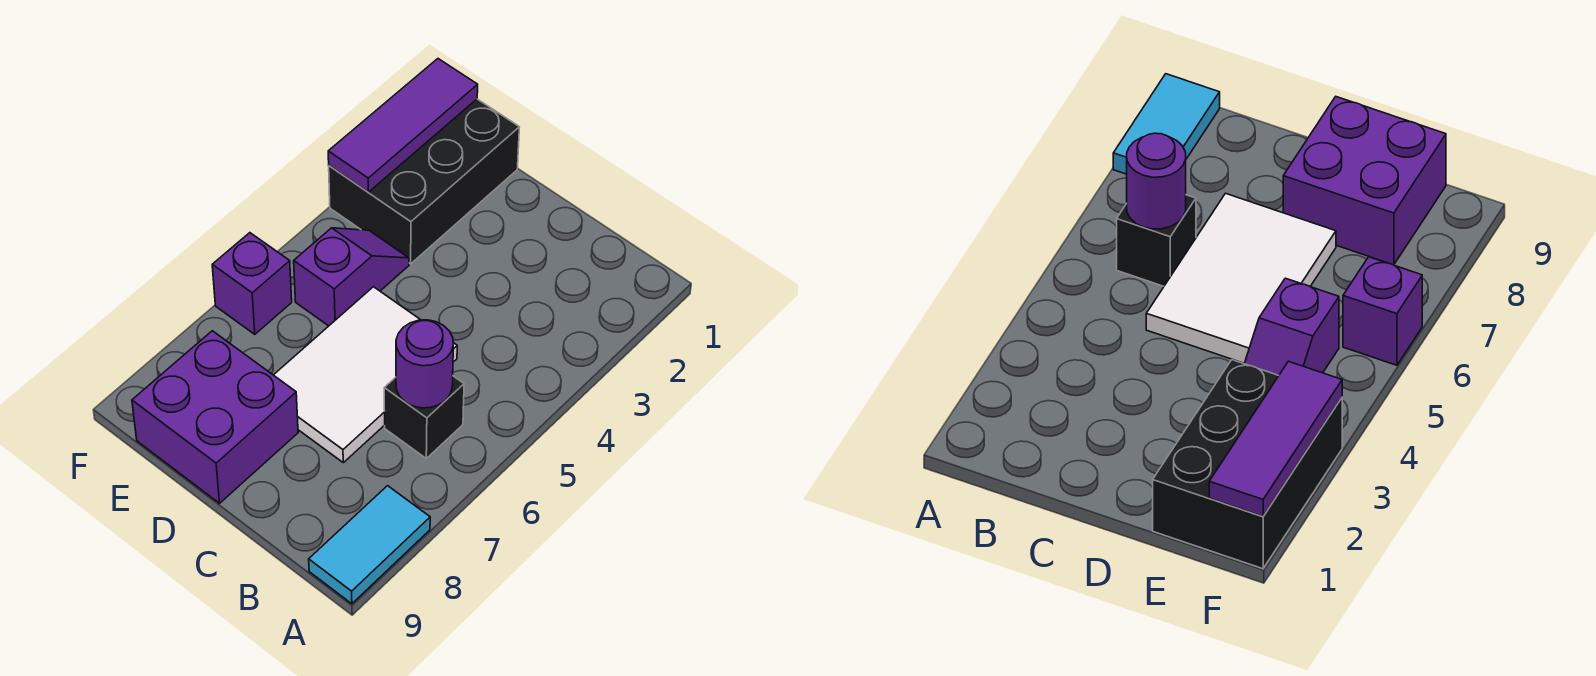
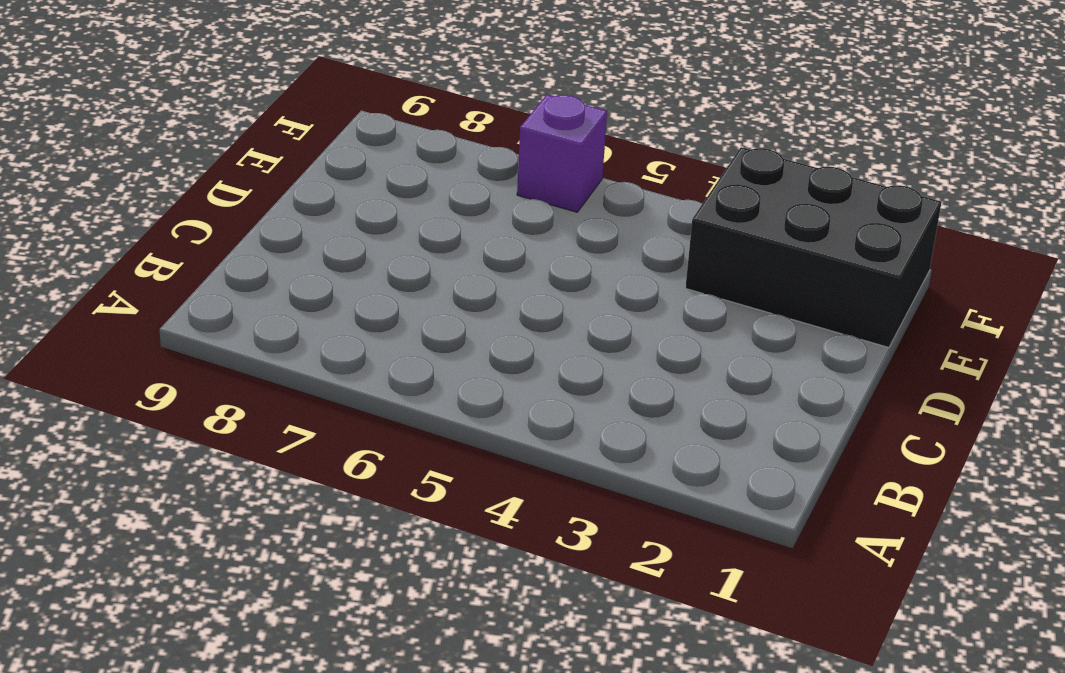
none -> cyan tile A8:A9 level 1
none -> black brick B6 level 1

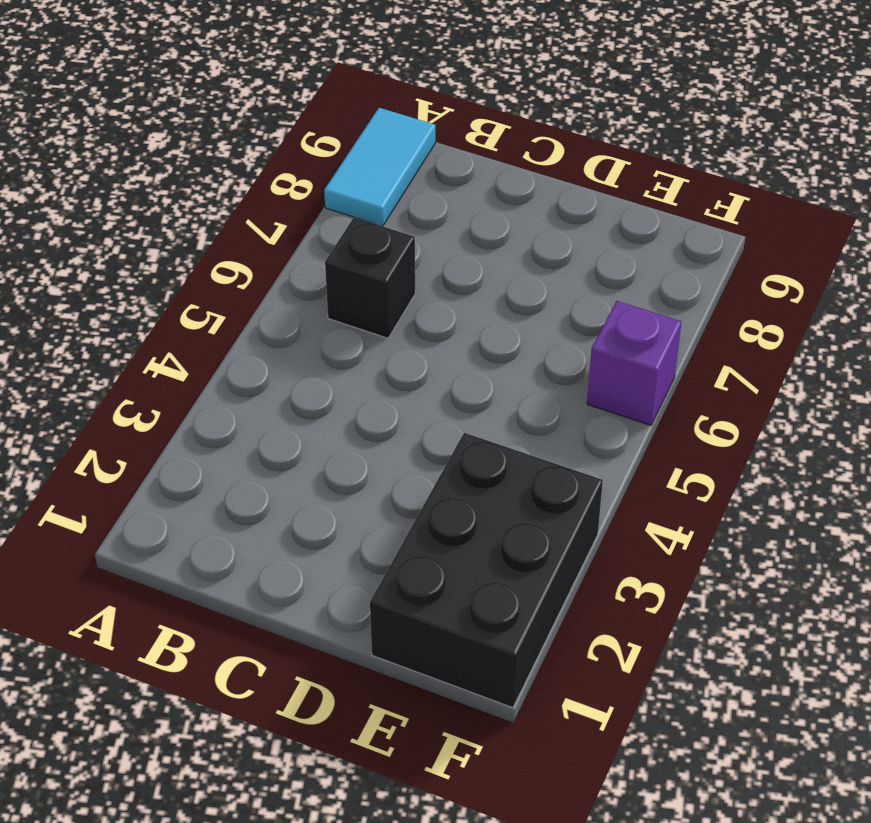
none -> white tile C5:D7 level 1
none -> purple brick D8:E9 level 1

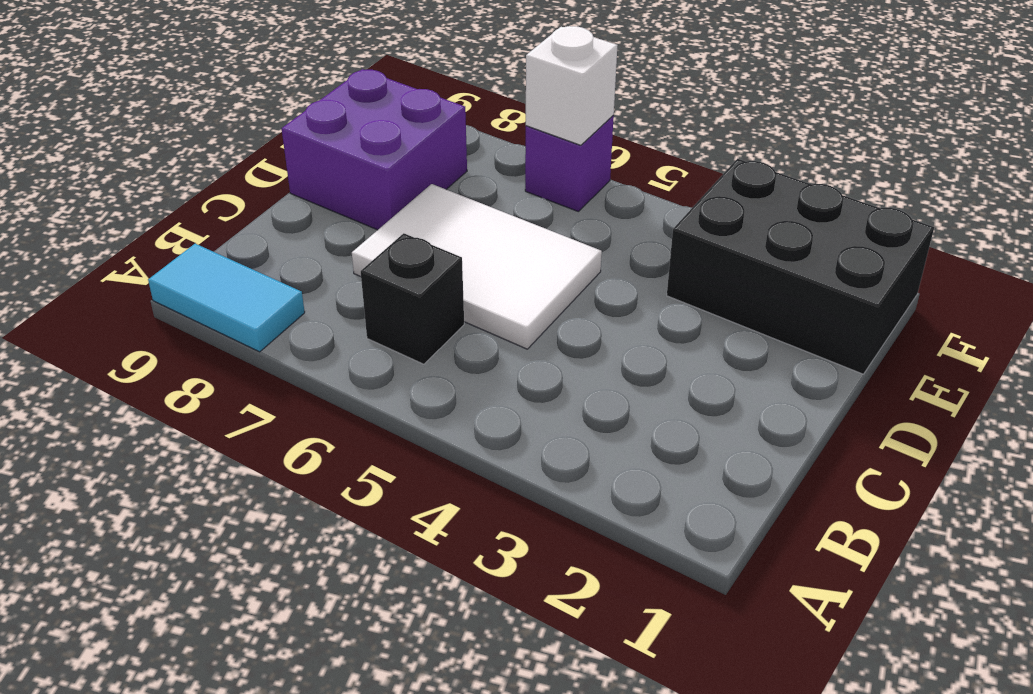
white brick F6 level 2 -> none
none -> purple slope E4:E5 level 1 top 5
none -> purple round brick B6 level 2

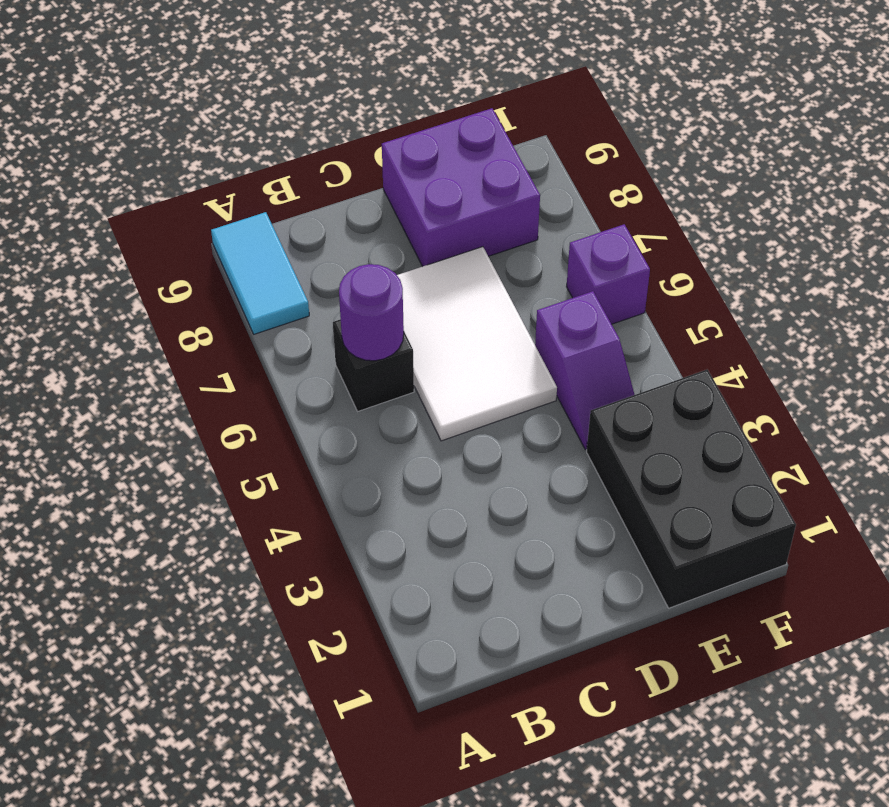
none -> purple tile F1:F3 level 2

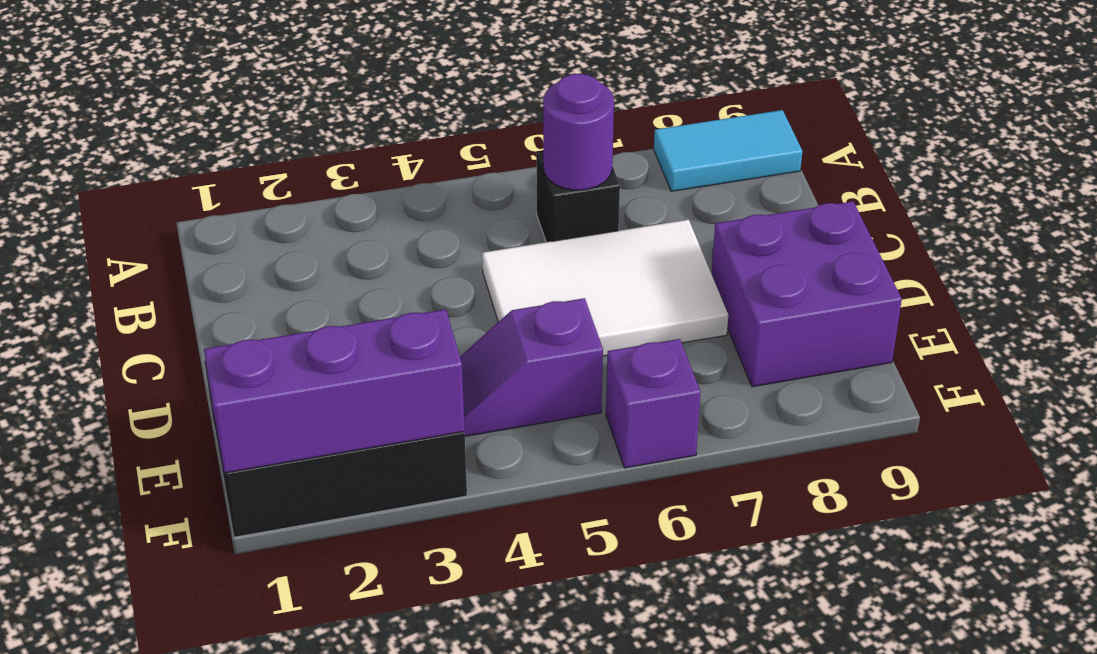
purple brick F1:F3 level 2 -> purple tile F1:F3 level 2

